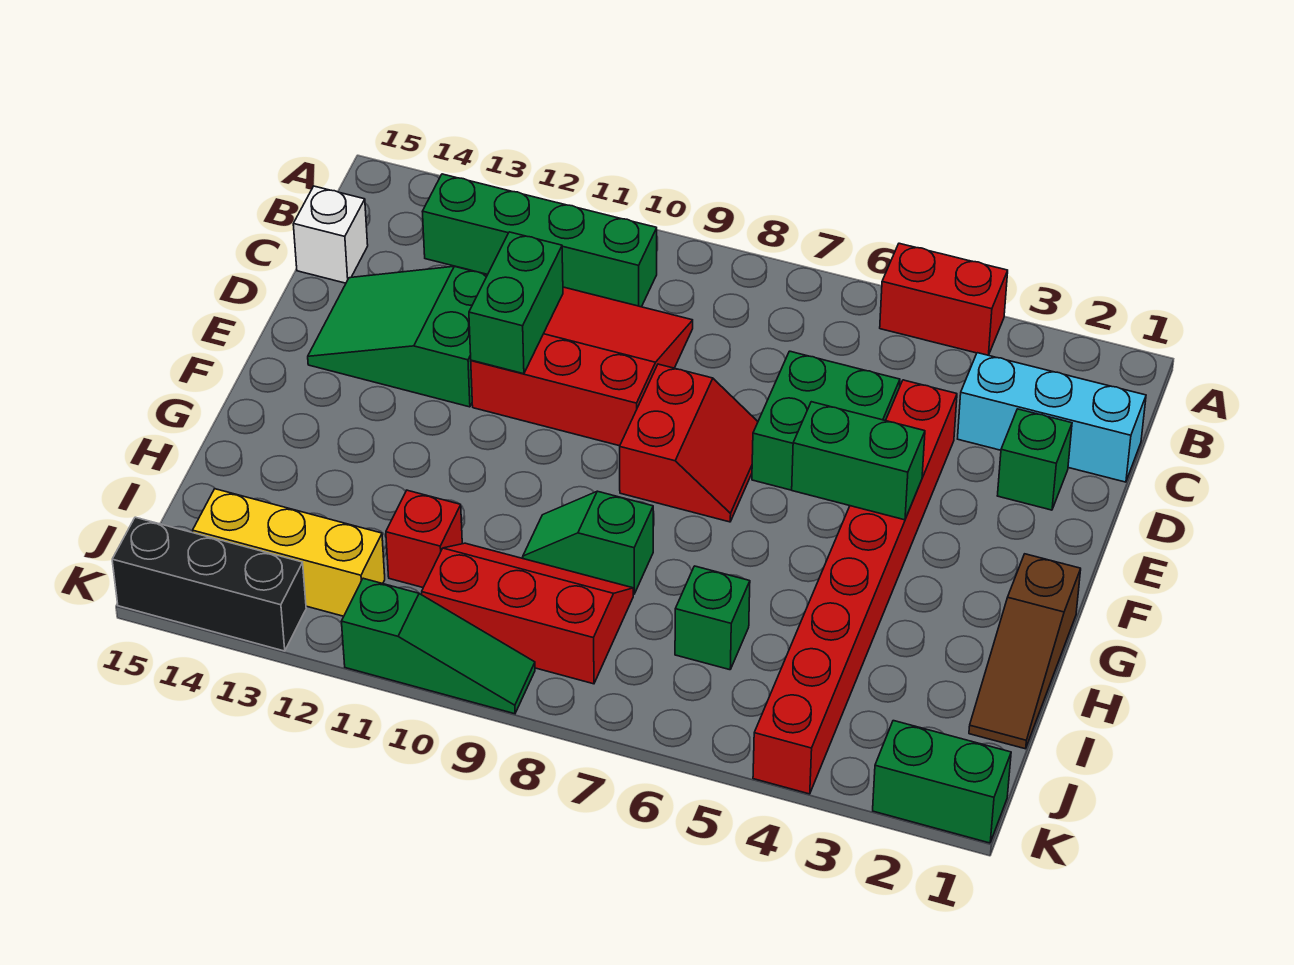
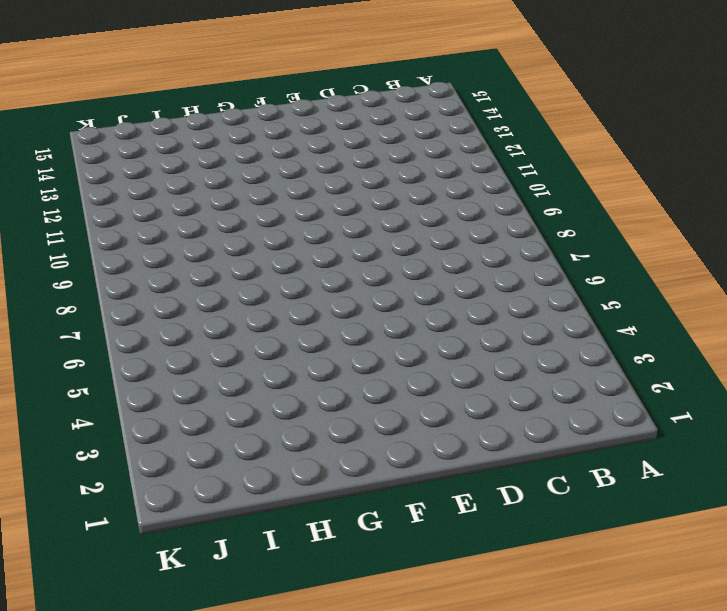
none -> red brick A4:A5 level 1
none -> green brick B10:B13 level 1
none -> cyan brick C1:C3 level 1

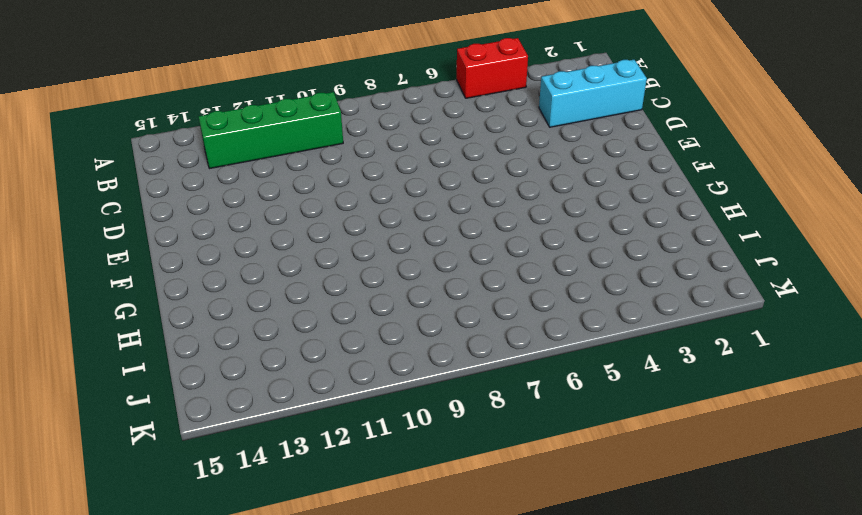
none -> red slope C9:E11 level 1 top E
none -> white brick C15 level 1
none -> green brick D2 level 1

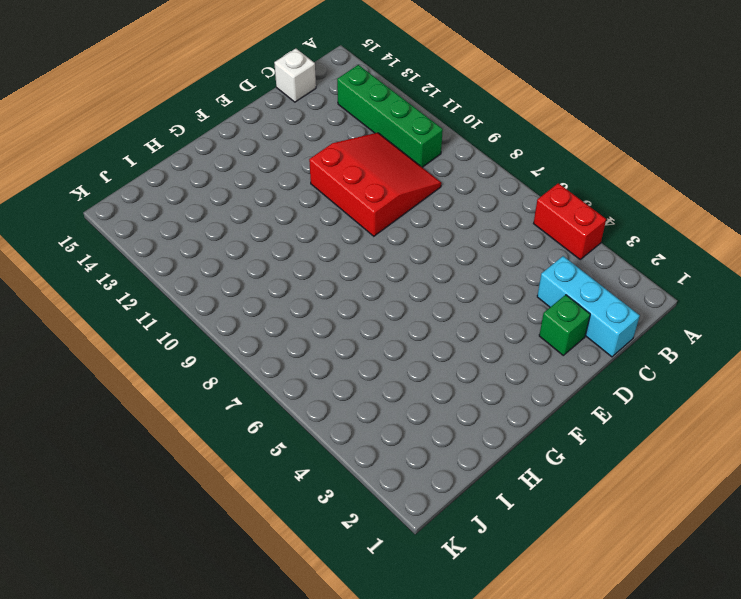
none -> red brick D4:K4 level 1
none -> green brick D5:E6 level 1
none -> green slope D12:E14 level 1 top 12

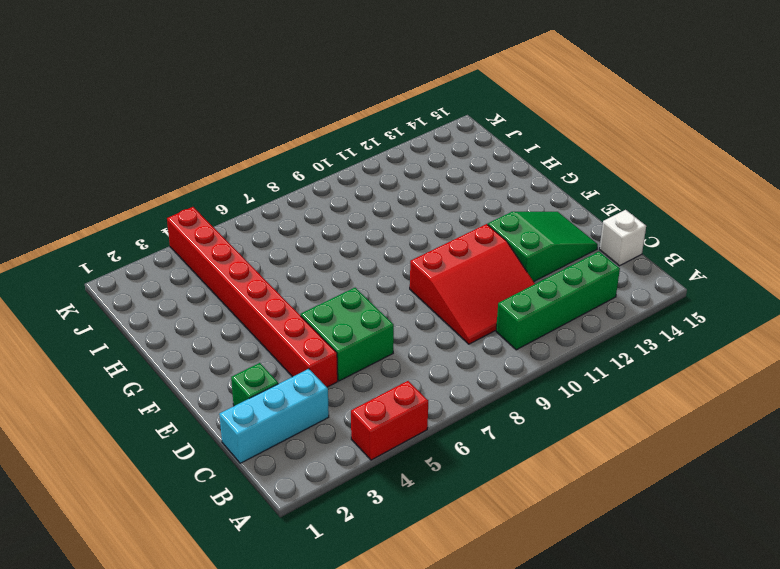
none -> red slope E7:F8 level 1 top 8
none -> brown slope G1:I1 level 1 top G
none -> green slope H8:H9 level 1 top 8

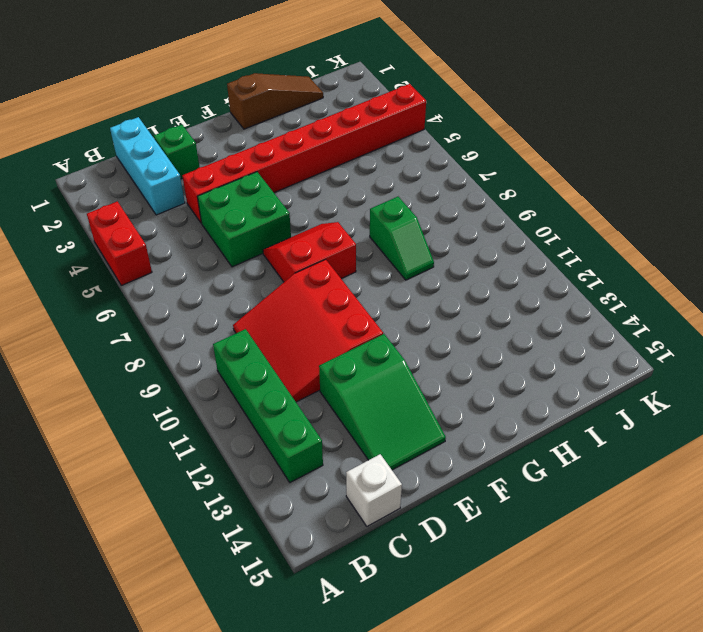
none -> green brick I6 level 1
none -> red slope I8:J10 level 1 top J
none -> red brick I11 level 1

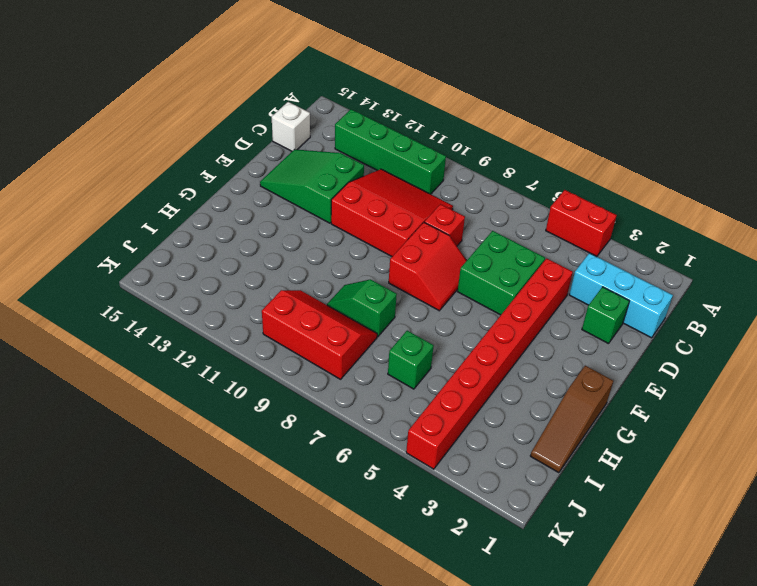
red brick D8 level 1 -> red brick I11 level 1
none -> yellow brick J12:J14 level 1
none -> green brick K1:K2 level 1
none -> green slope K9:K11 level 1 top 11

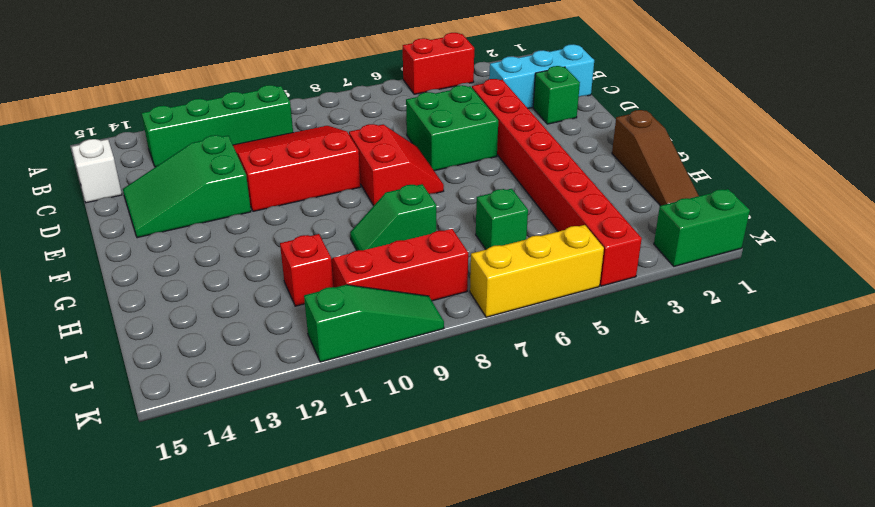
yellow brick K5:K7 level 1 -> yellow brick J12:J14 level 1
none -> black brick K13:K15 level 1
none -> green brick D11:E11 level 2
none -> green brick F4:F5 level 2

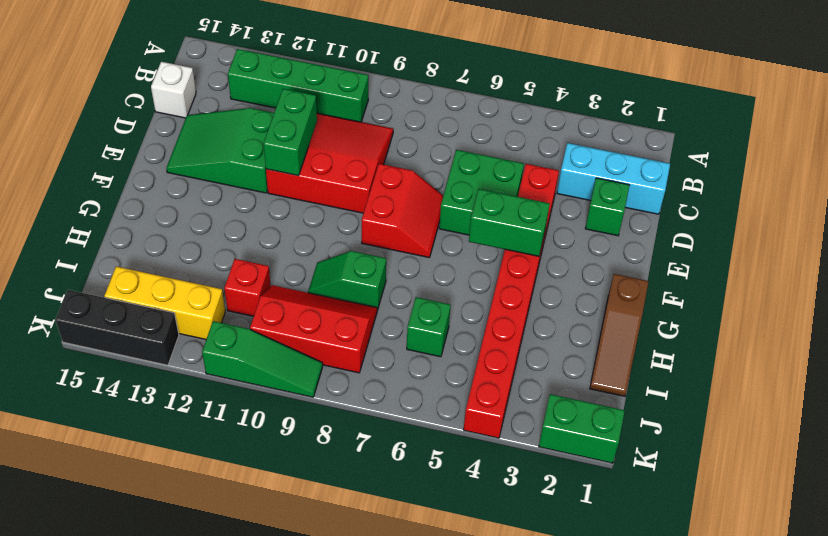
none -> red brick A4:A5 level 1

